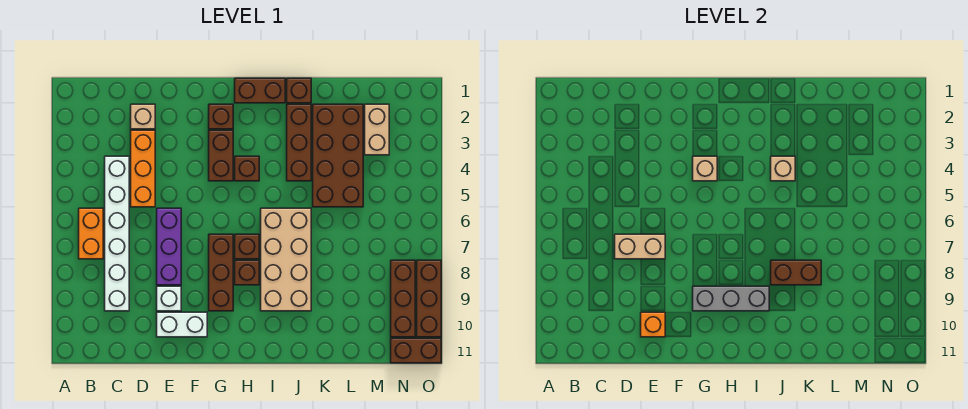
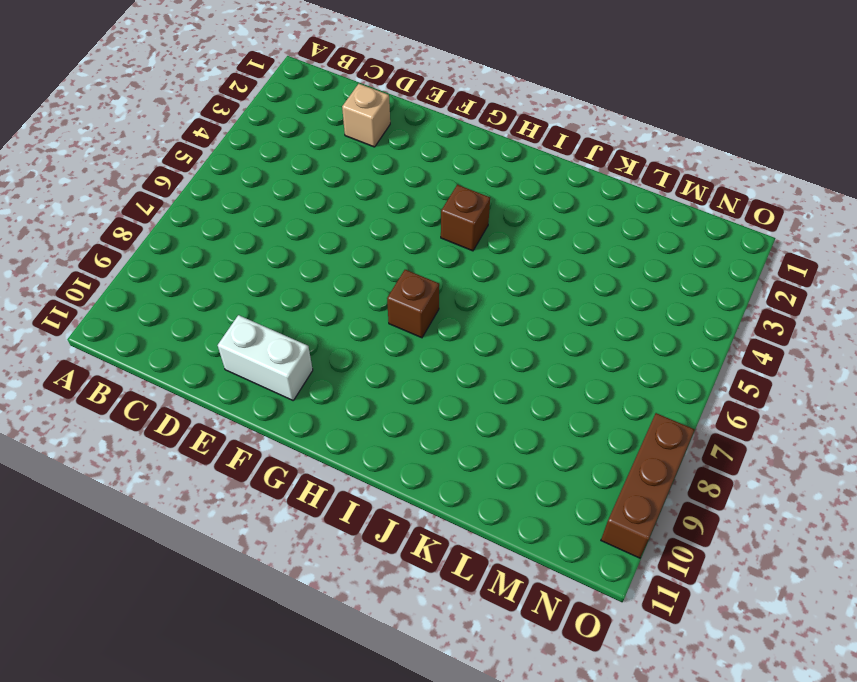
none -> orange brick B6:B7 level 1
none -> white brick C4:C9 level 1
none -> orange brick D3:D5 level 1

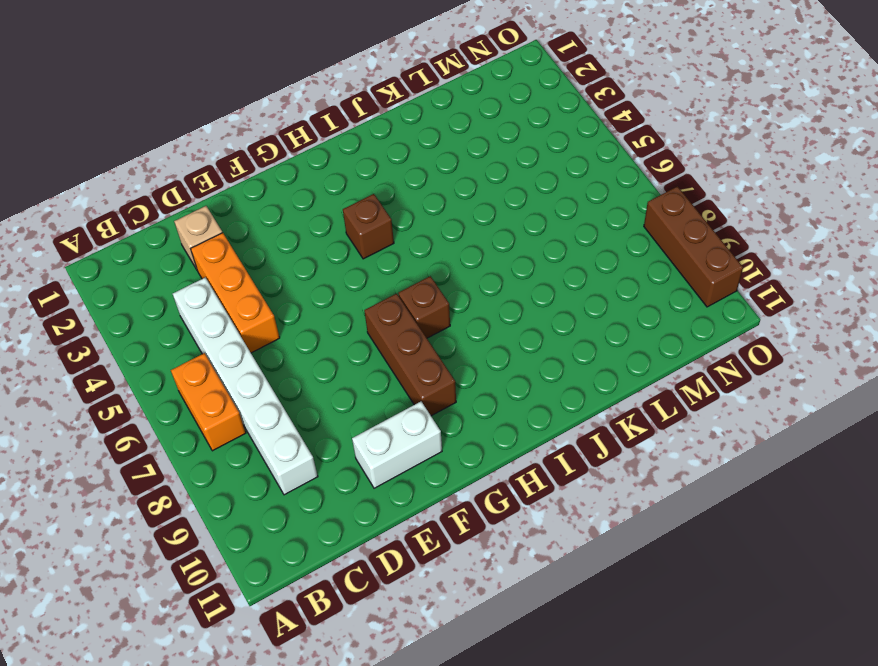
none -> purple brick E6:E8 level 1
none -> white brick E9 level 1
none -> brown brick G2 level 1

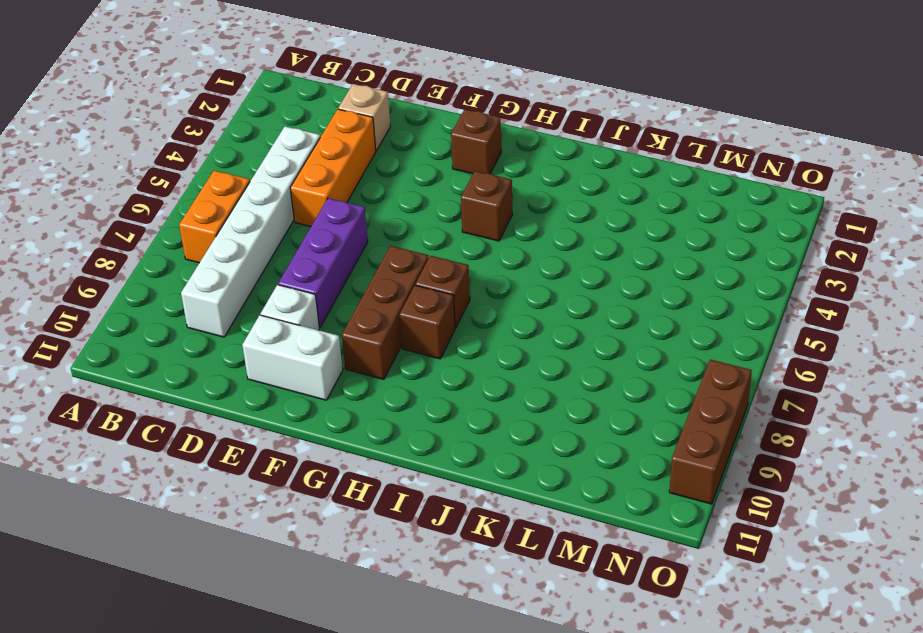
none -> brown brick G3:G4 level 1
none -> brown brick H1:I1 level 1
none -> tan brick I6:J9 level 1

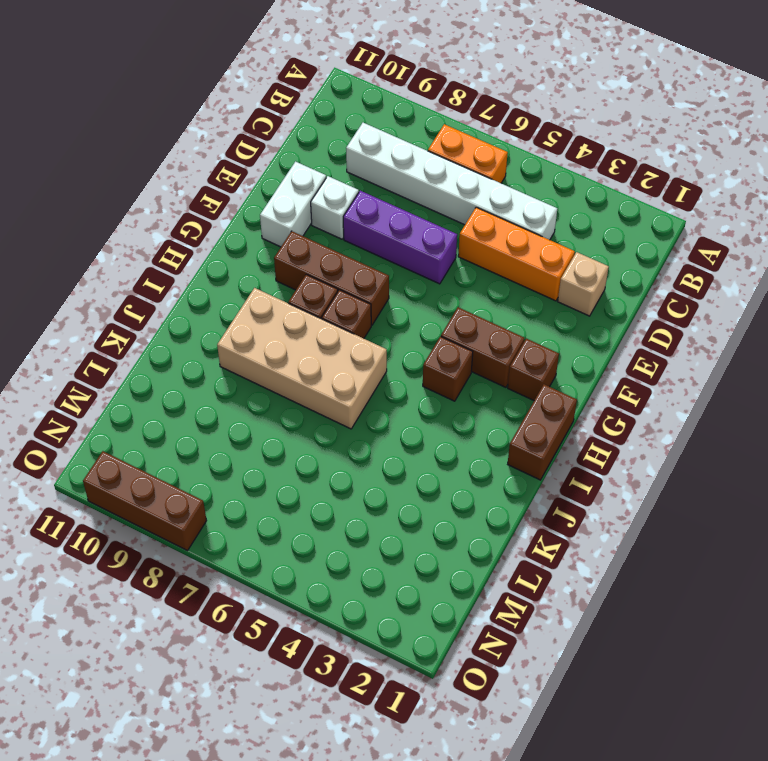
none -> brown brick J1 level 1
none -> brown brick J2:J4 level 1
none -> brown brick K2:L5 level 1

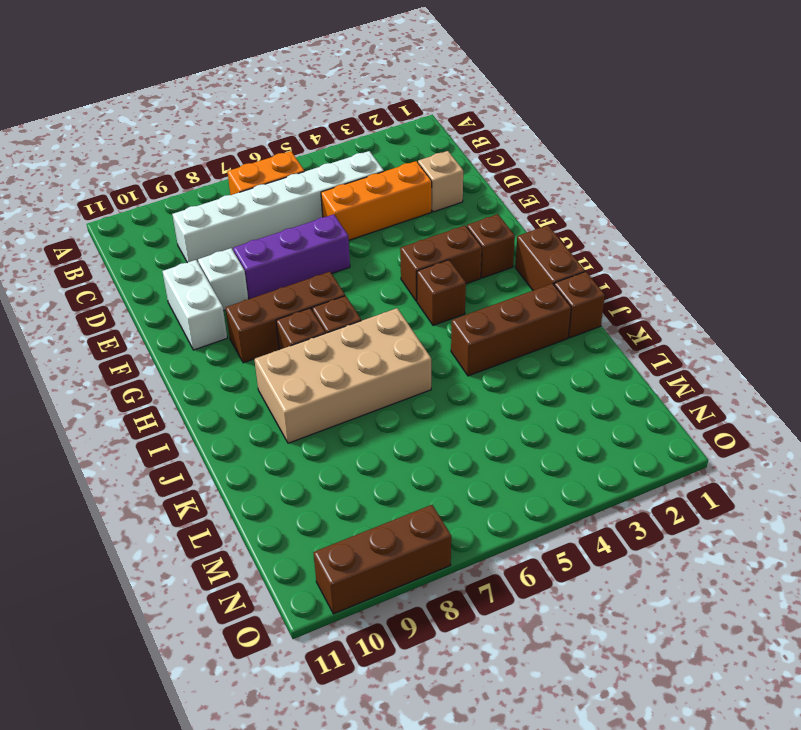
none -> brown brick K2:L5 level 1
none -> tan brick M2:M3 level 1
none -> brown brick N8:N10 level 1

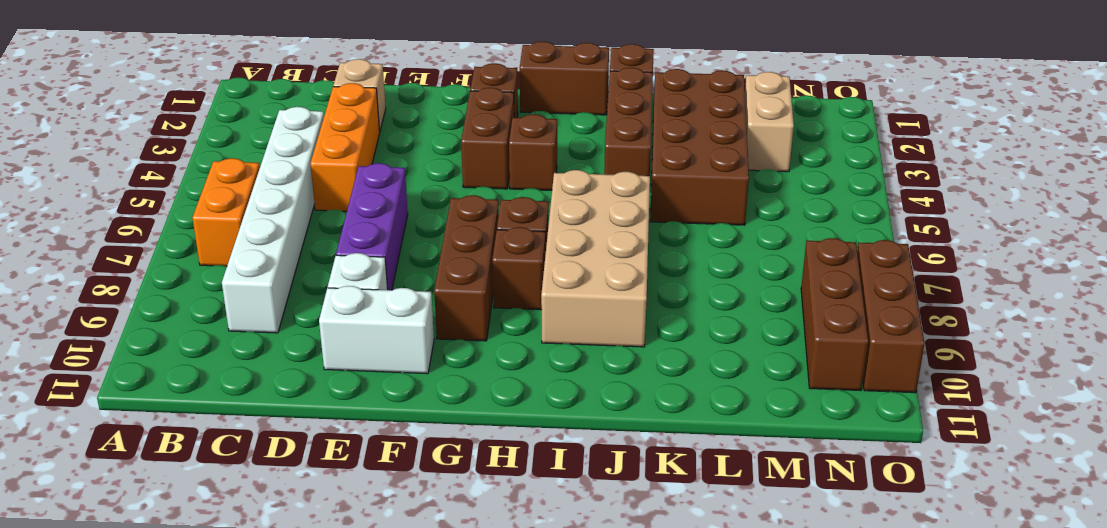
none -> brown brick N11:O11 level 1
none -> tan brick D7:E7 level 2
none -> orange brick E10 level 2

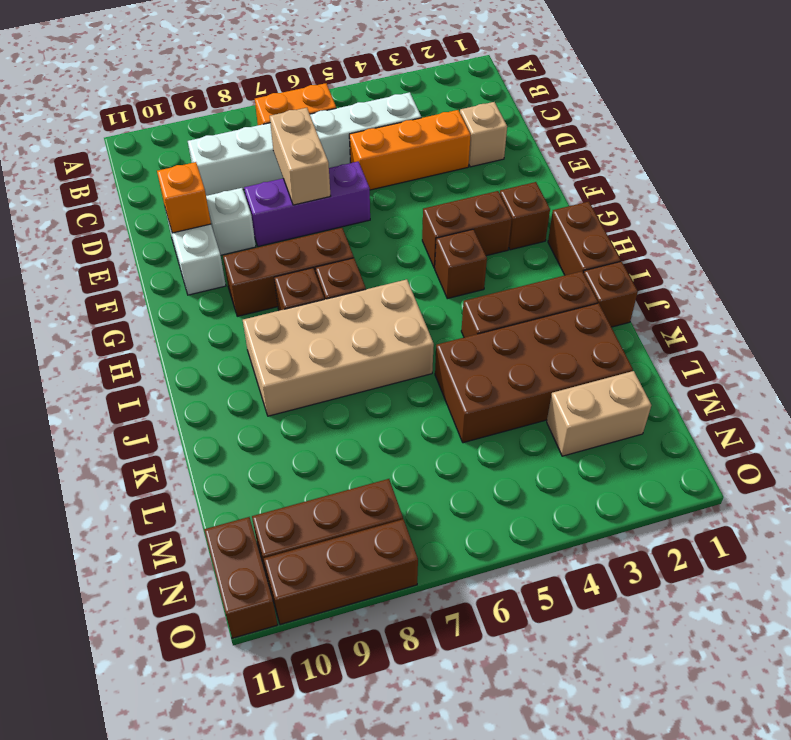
none -> tan brick G4 level 2
none -> grey brick G9:I9 level 2
none -> tan brick J4 level 2

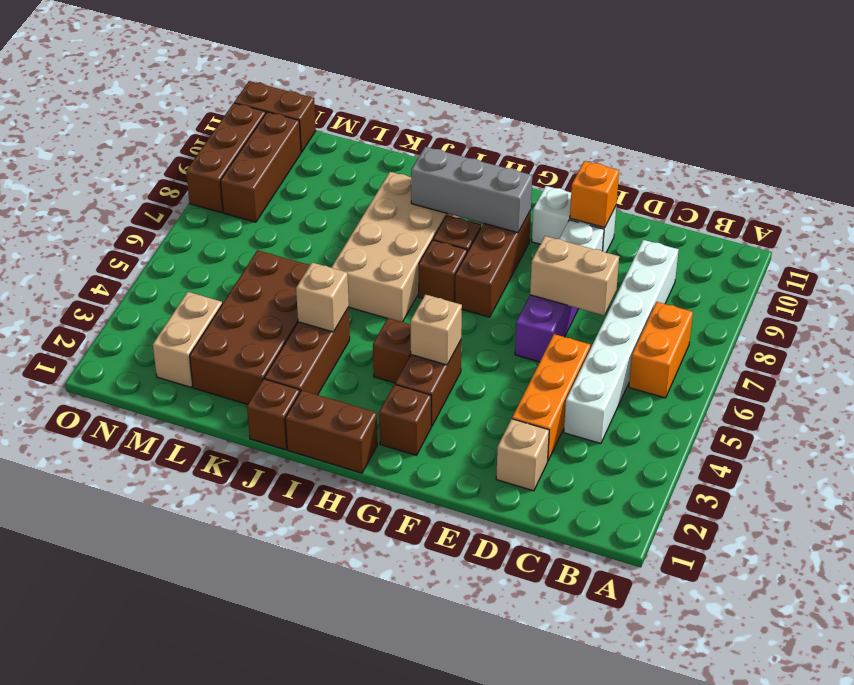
none -> brown brick J8:K8 level 2

